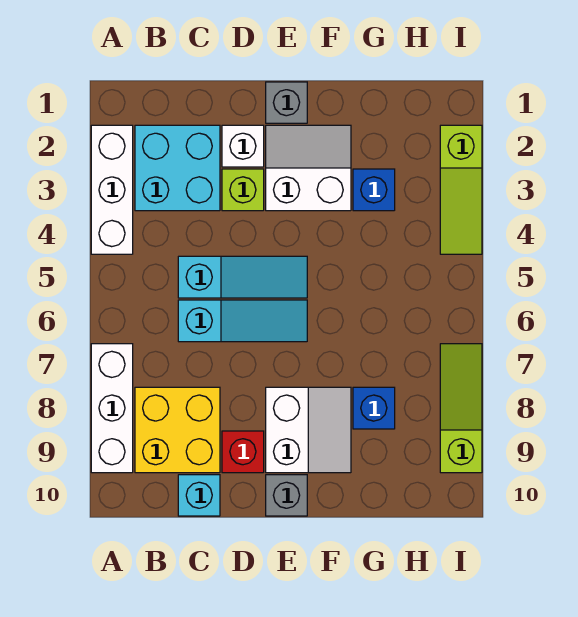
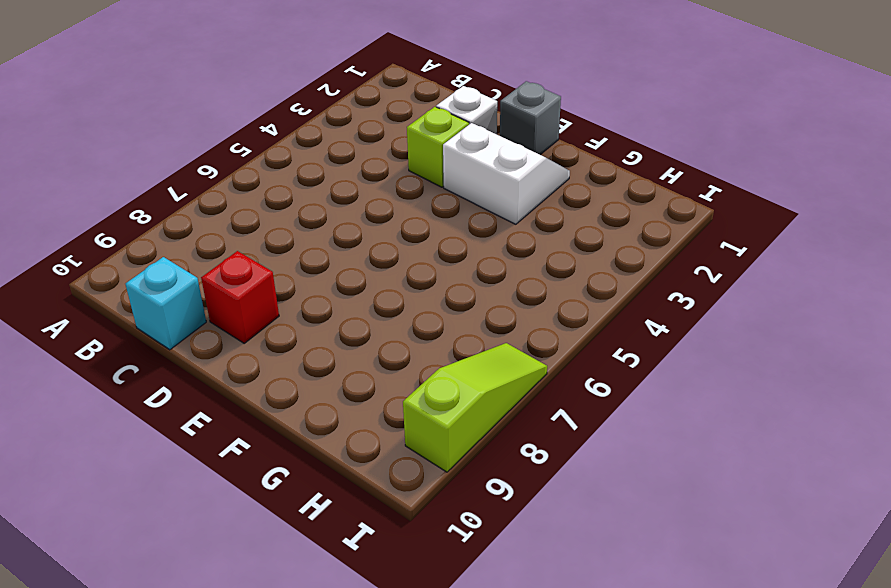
none -> white brick A2:A4 level 1
none -> white brick A7:A9 level 1
none -> cyan brick B2:C3 level 1

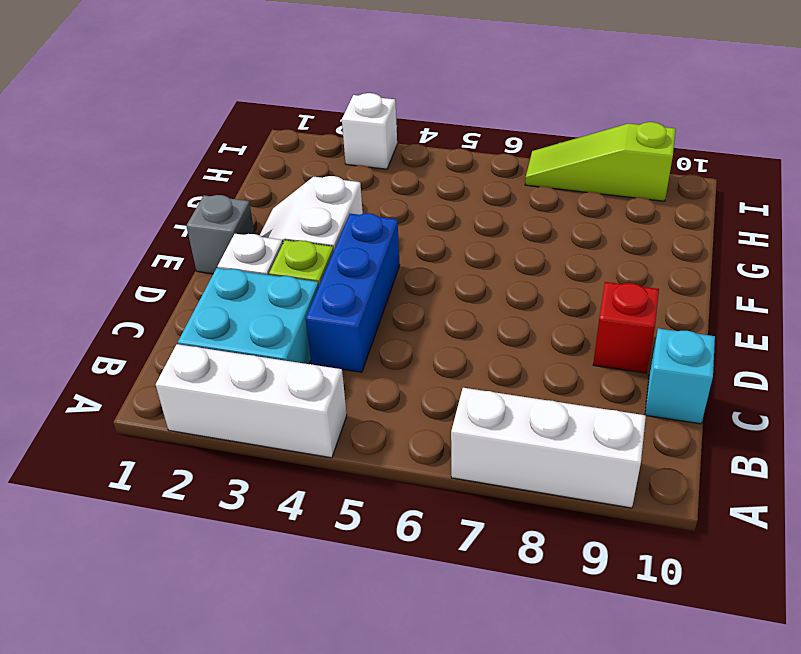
blue brick C4:E4 level 1 -> none
white brick I3 level 1 -> lime slope I2:I4 level 1 top 2
none -> yellow brick B8:C9 level 1
none -> cyan slope C5:E5 level 1 top C
none -> cyan slope C6:E6 level 1 top C

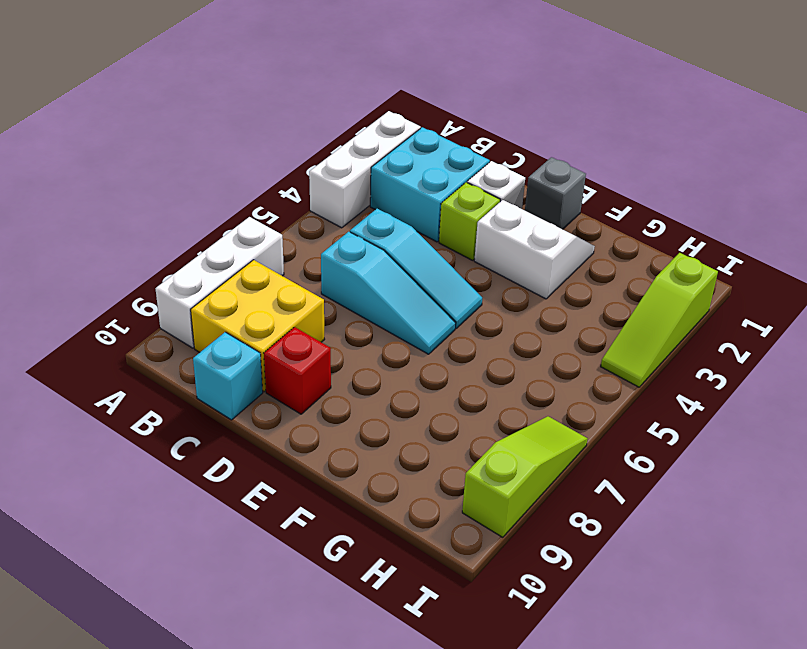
none -> white slope E8:F9 level 1 top E
none -> grey brick E10 level 1
none -> blue brick G3 level 1

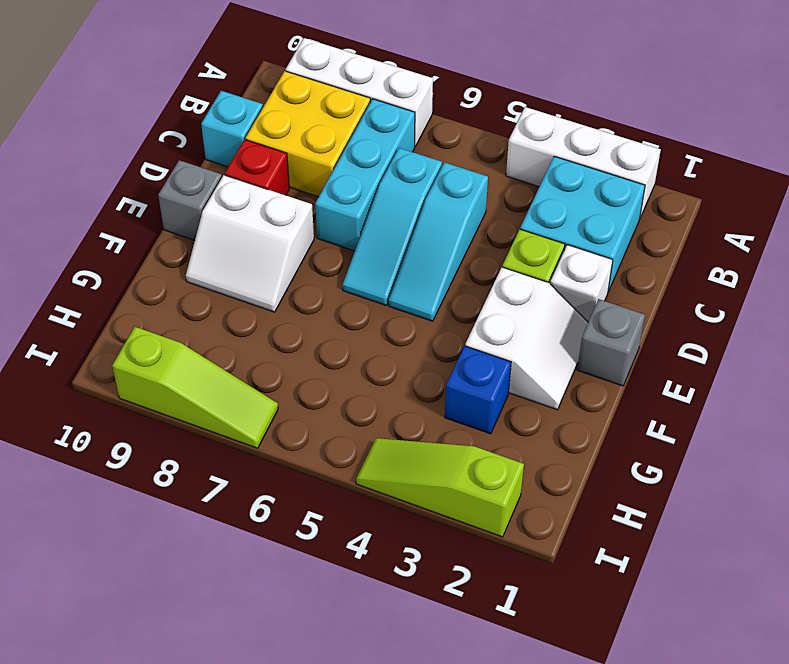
cyan brick B7:D7 level 1 -> none
none -> blue brick G8 level 1

